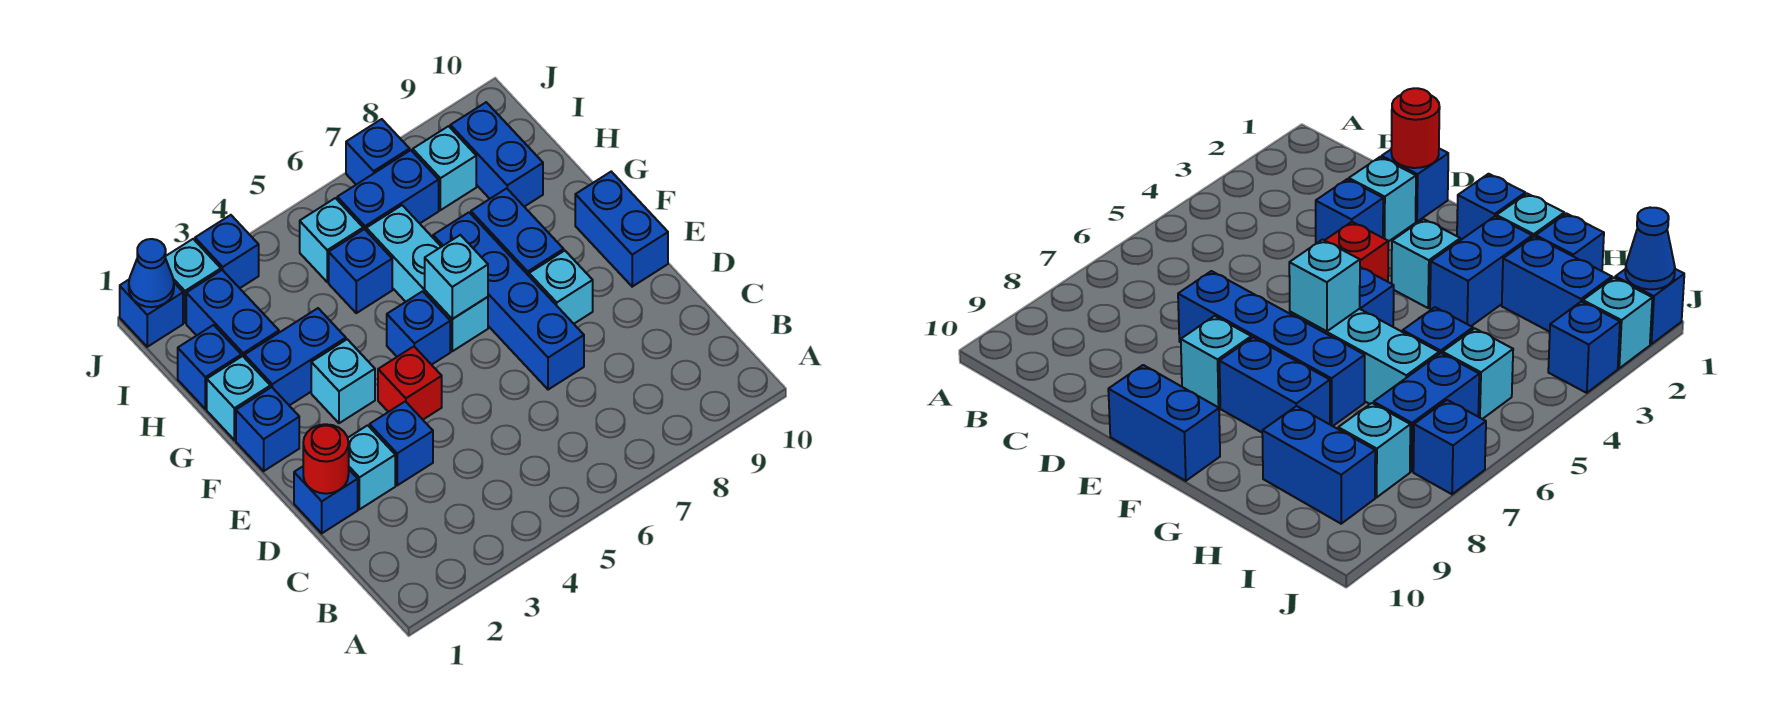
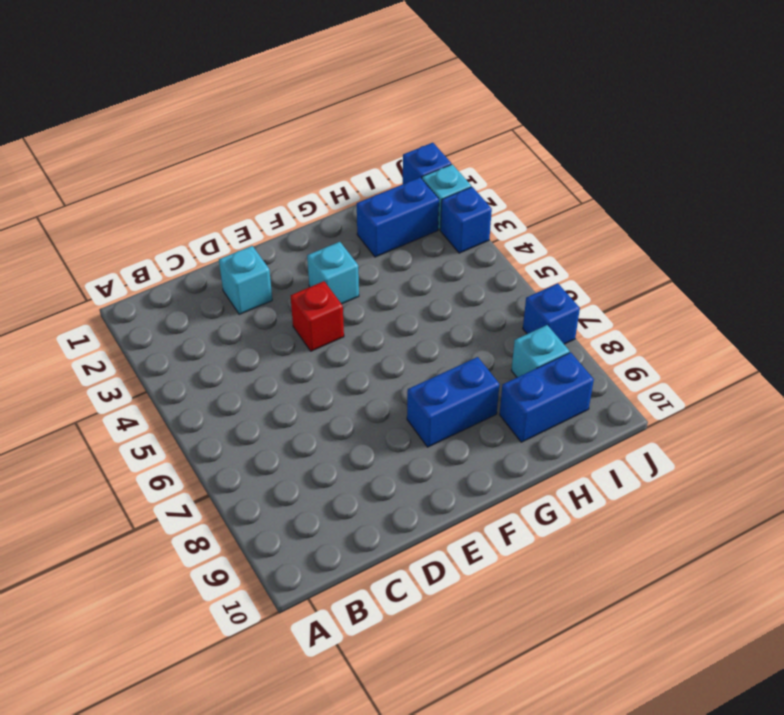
none -> blue brick D1 level 1
none -> blue brick D3 level 1
none -> blue brick D7:G7 level 1

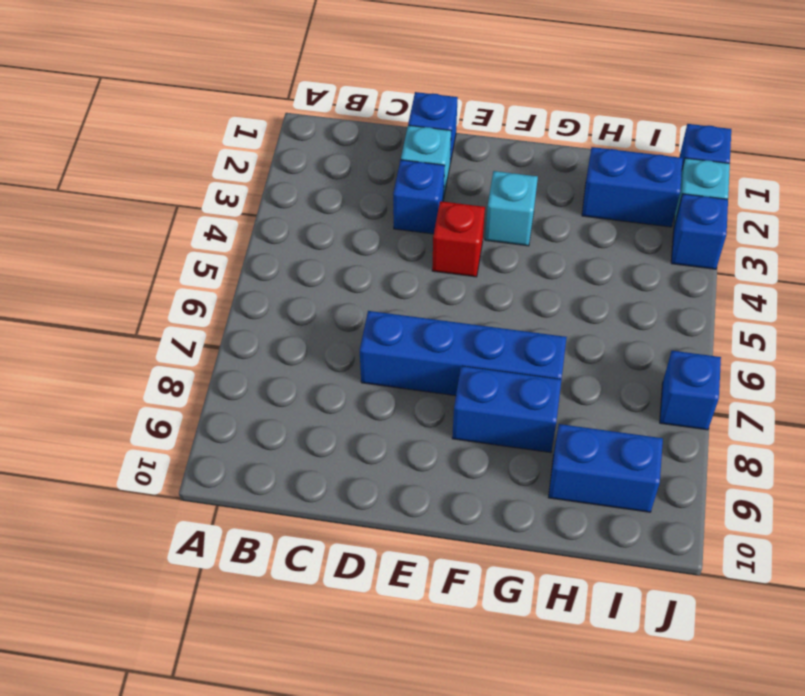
none -> cyan brick E8 level 1
none -> blue brick E10:F10 level 1
none -> blue brick F1 level 1

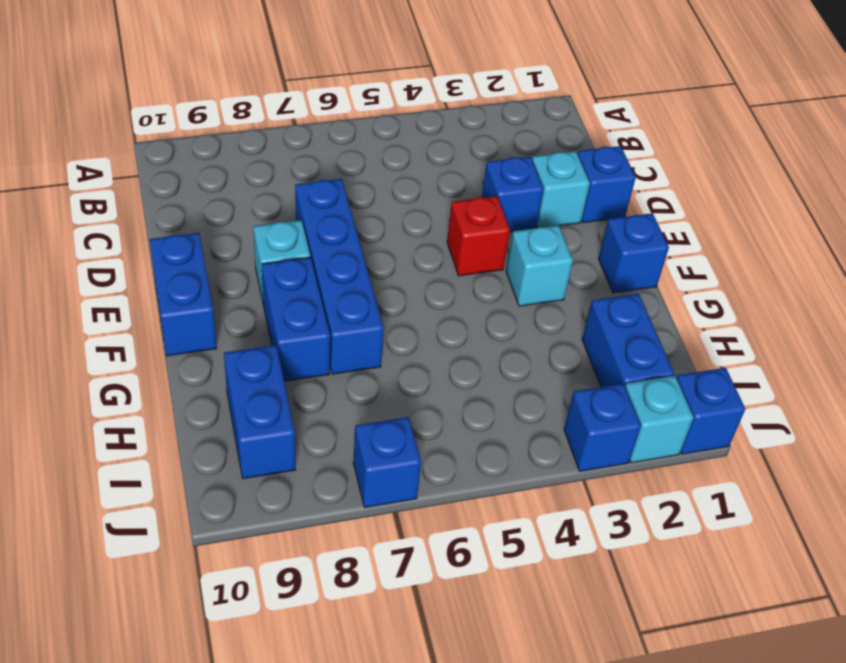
none -> blue brick F5 level 1
none -> cyan brick F6:H6 level 1
none -> cyan brick G1 level 1

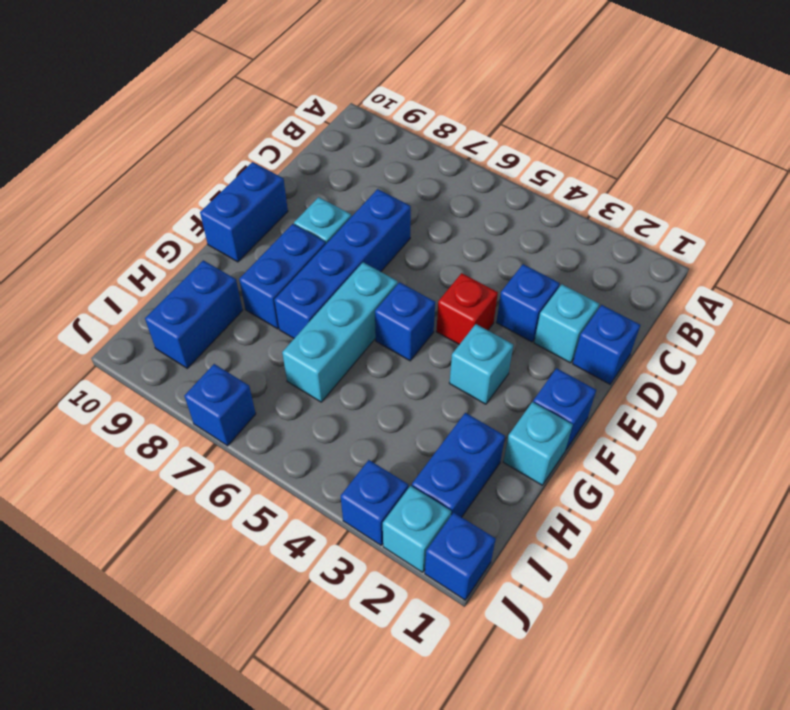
none -> blue brick G2:G3 level 1
none -> blue brick H1 level 1
none -> blue brick H5 level 1

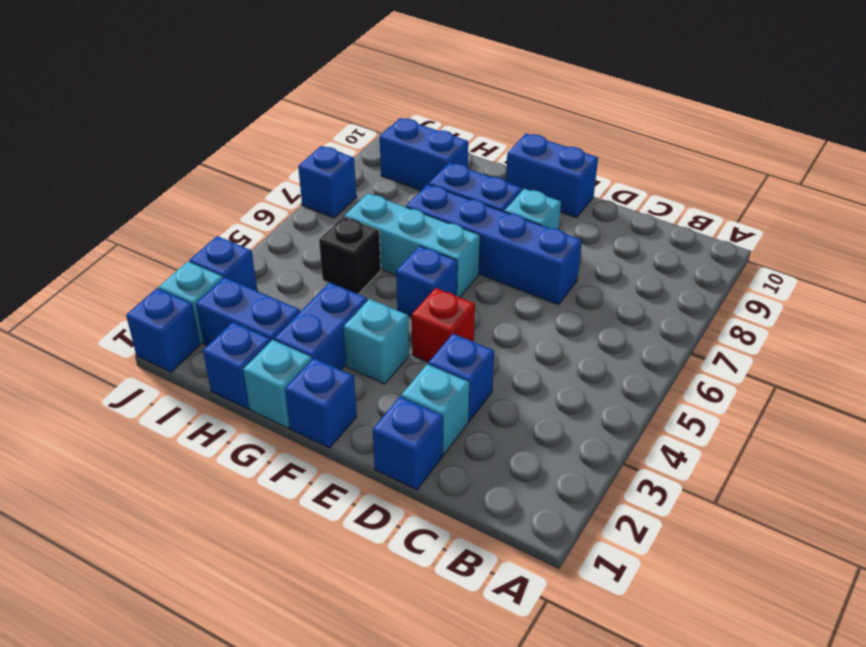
black brick H5 level 1 -> blue brick H5 level 1
none -> cyan brick I5 level 1
none -> blue brick I6:I7 level 1
none -> cyan brick I8 level 1

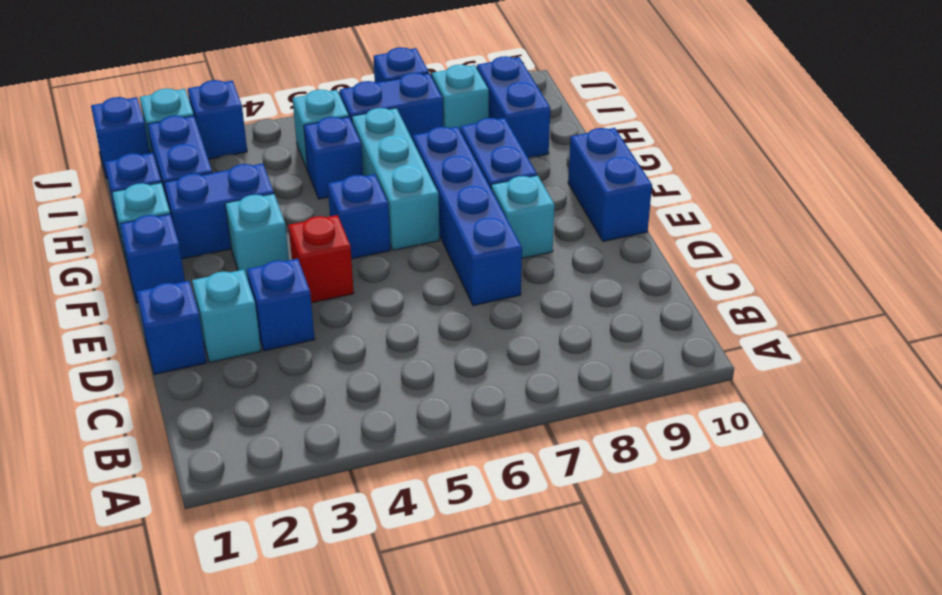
none -> red round brick D1 level 2
none -> cyan brick F6 level 2
none -> blue cone J1 level 2

